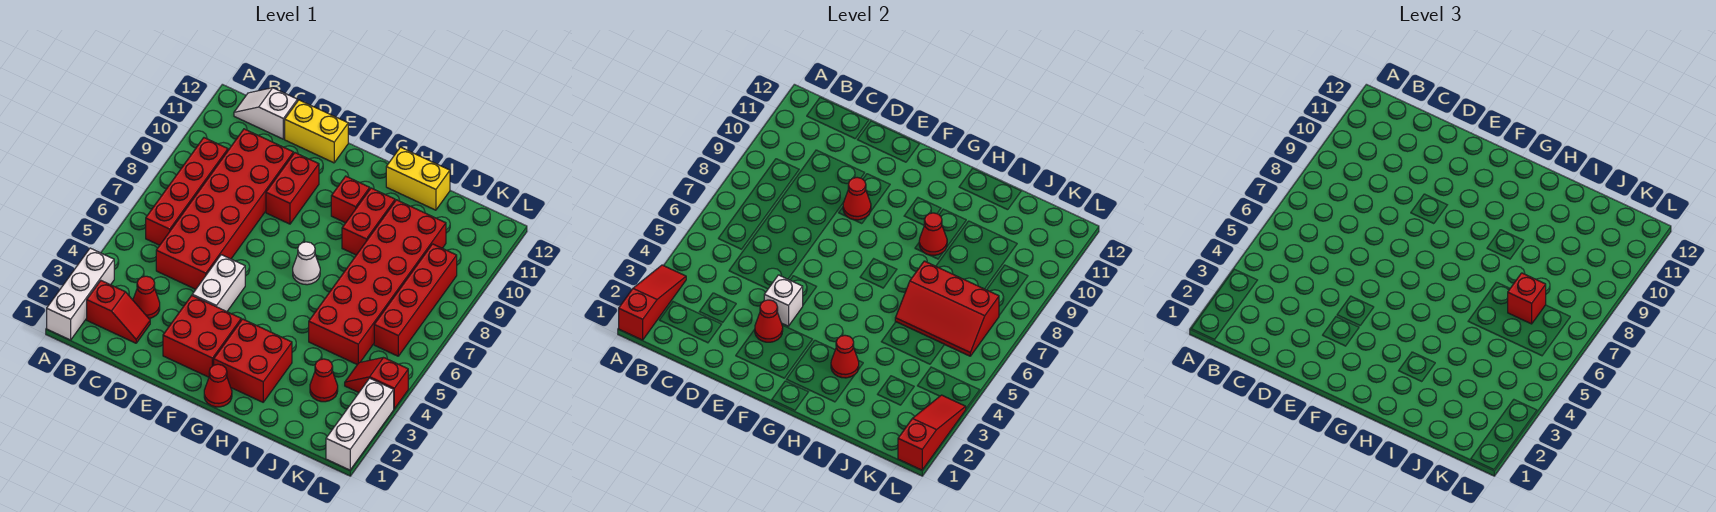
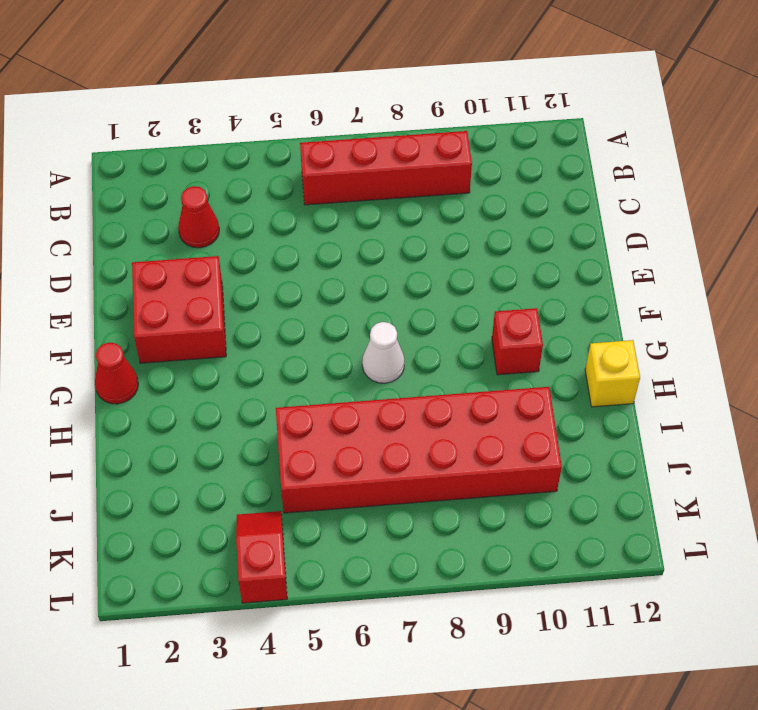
yellow brick H12 level 1 -> yellow brick H12:I12 level 1
none -> white brick A1:A3 level 1
none -> red slope B2:C2 level 1 top B
none -> white slope B12:C12 level 1 top C
none -> red brick C5:D10 level 1

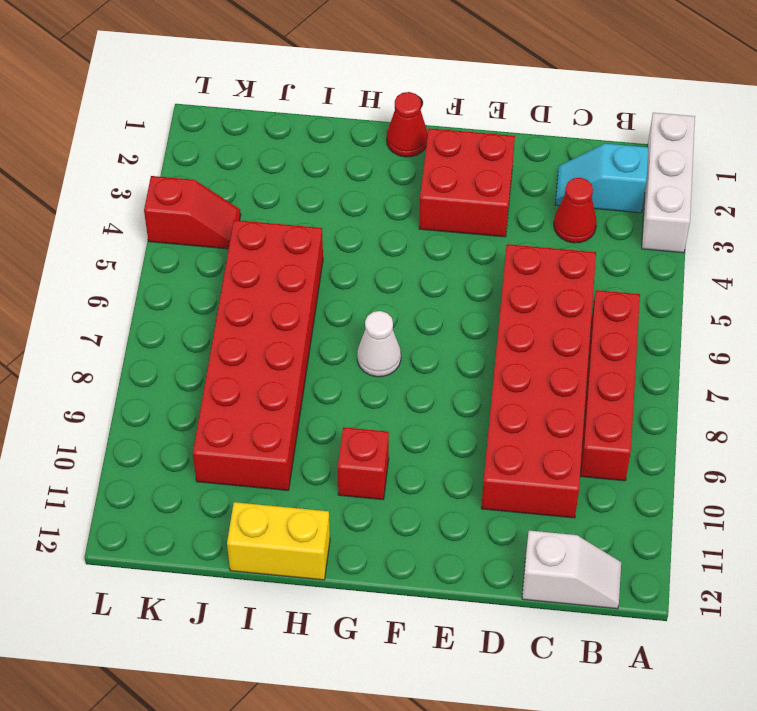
cyan slope B2:C2 level 1 top B -> red slope B2:C2 level 1 top B
none -> yellow brick D12:E12 level 1
none -> white brick E4:E5 level 1
none -> red brick E9:E10 level 1
none -> red brick G2:H3 level 1

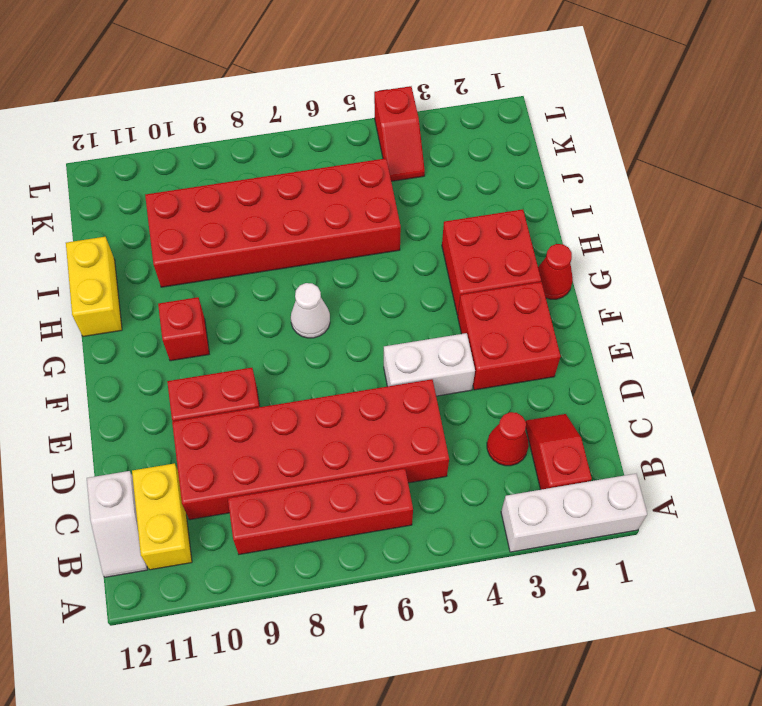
yellow brick B11:C11 level 1 -> yellow brick D12:E12 level 1
none -> red brick H9:H10 level 1
none -> red cone J3 level 1
none -> red brick K6:K9 level 1
none -> white brick L1:L3 level 1

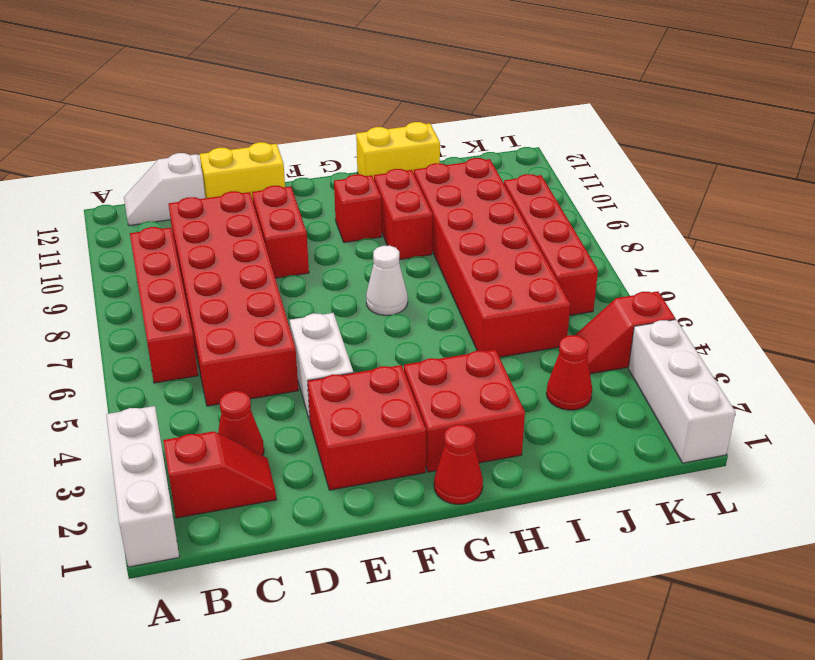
none -> red slope A1:A3 level 2 top 1
none -> red cone E3 level 2
none -> white brick E4 level 2
none -> red cone E9 level 2

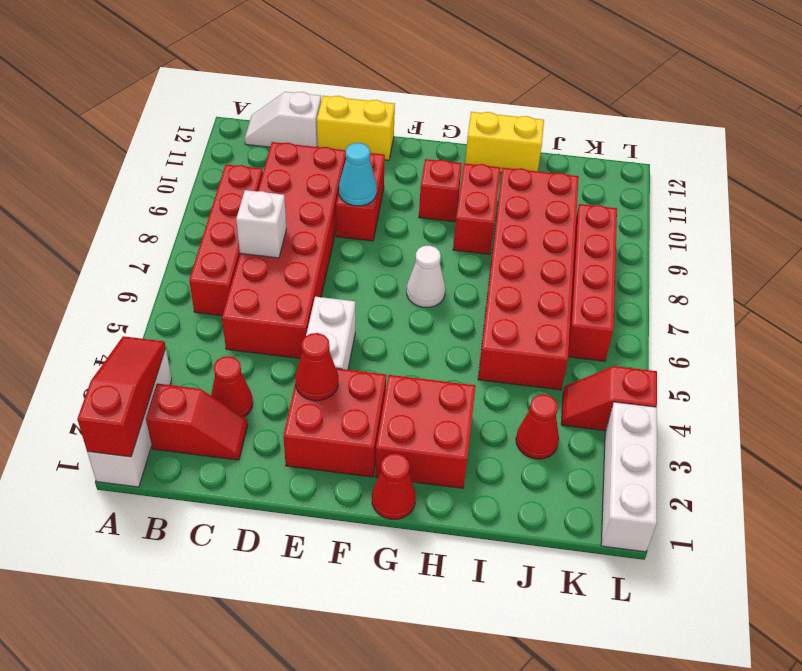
white brick C7 level 2 -> white brick E4 level 2
cyan cone E9 level 2 -> red cone E9 level 2
none -> red cone H3 level 2
none -> red cone H9 level 2
none -> red slope I6:K7 level 2 top 7
none -> red slope L1:L3 level 2 top 1

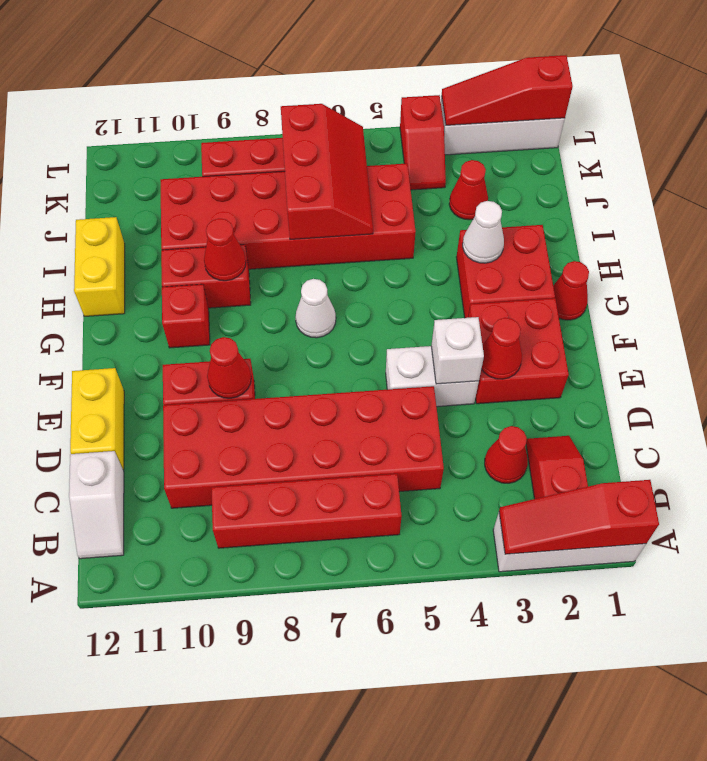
white cone H3 level 2 -> red cone H3 level 2
none -> red brick J7 level 3

